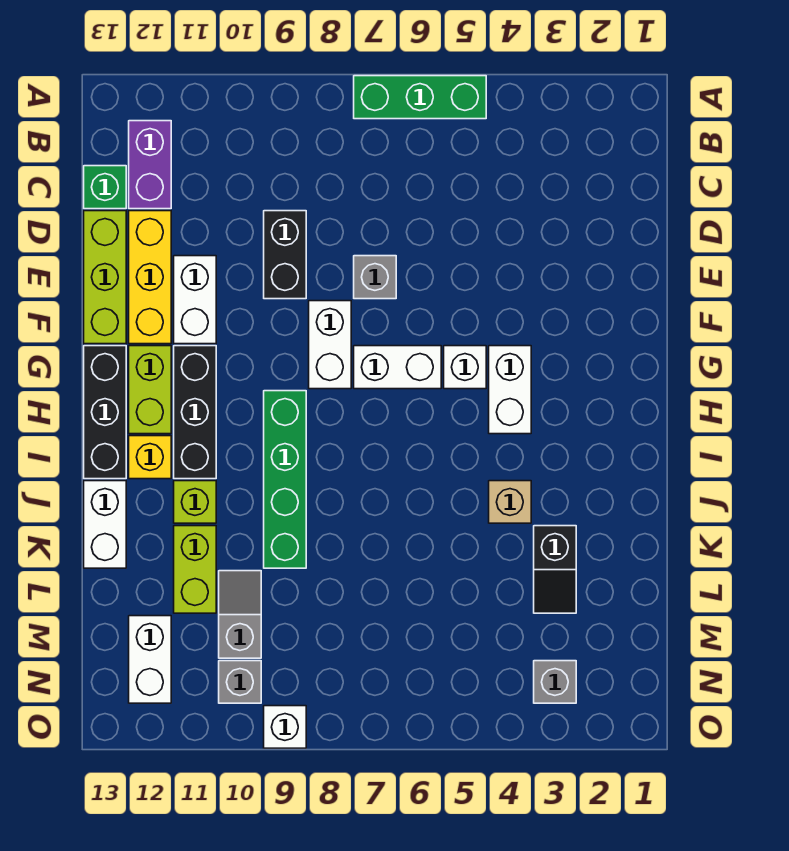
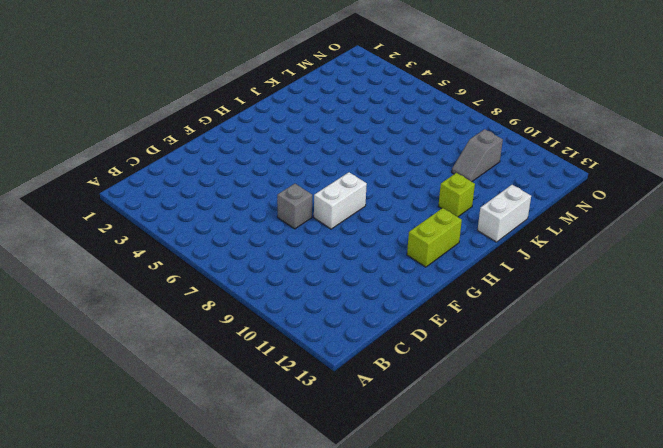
none -> green brick A5:A7 level 1
none -> purple brick B12:C12 level 1
none -> green brick C13 level 1

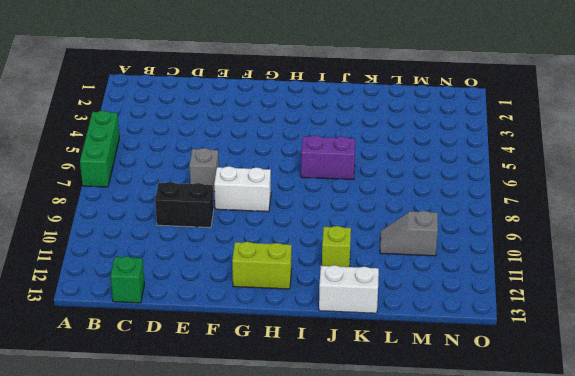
purple brick I6:J6 level 1 -> purple brick B12:C12 level 1
none -> yellow brick D12:F12 level 1
none -> lime brick D13:F13 level 1
none -> white brick E11:F11 level 1

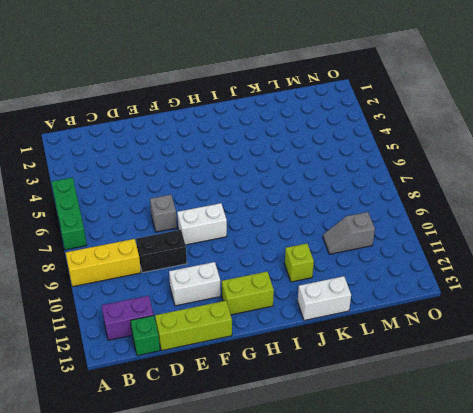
yellow brick A9:C9 level 1 -> yellow brick D12:F12 level 1
none -> white brick G4:H4 level 1
none -> white brick G5 level 1
none -> white brick G6:G7 level 1

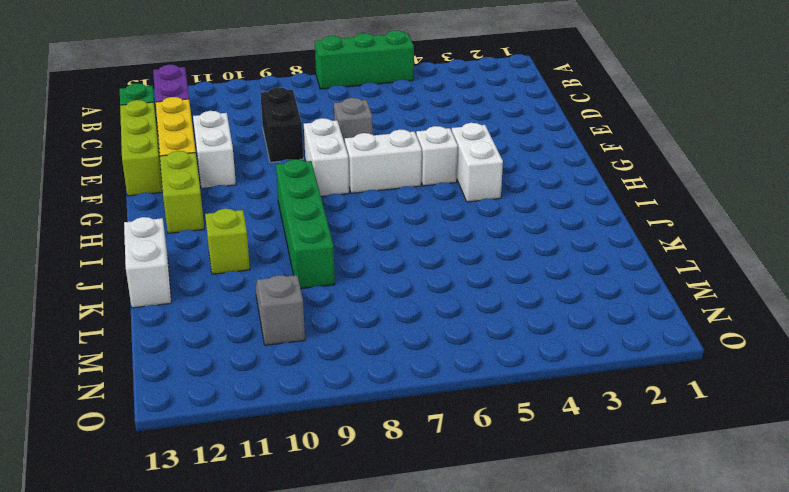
none -> black brick G11:I11 level 1
none -> black brick G13:I13 level 1
none -> yellow brick I12 level 1

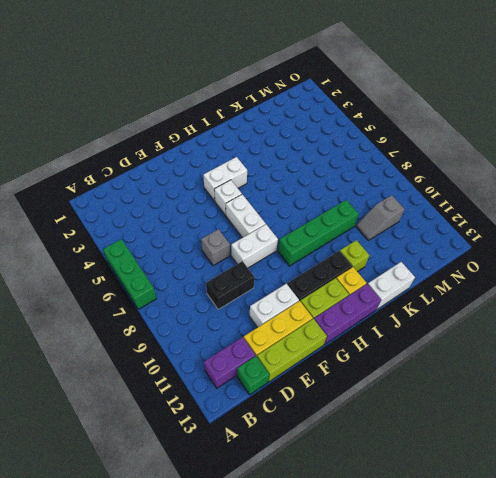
purple brick G13:I13 level 1 -> black brick G13:I13 level 1
none -> tan brick J4 level 1
none -> black slope K3:L3 level 1 top K
none -> lime brick K11:L11 level 1

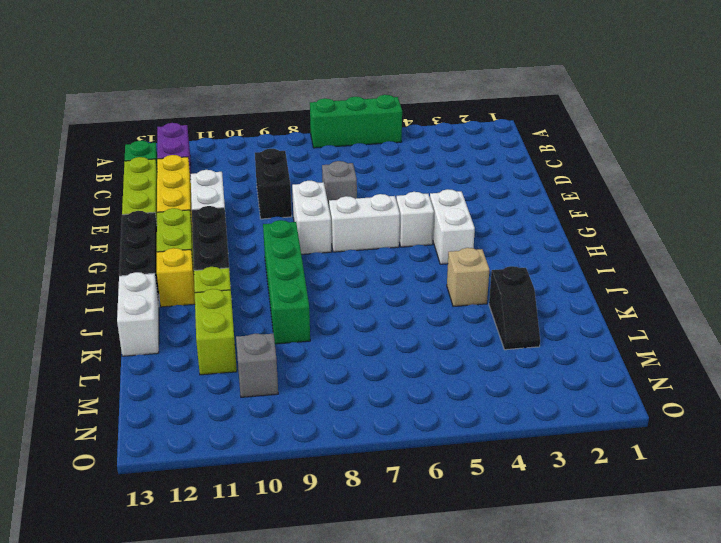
none -> white brick M12:N12 level 1
none -> grey brick N3 level 1
none -> grey brick N10 level 1

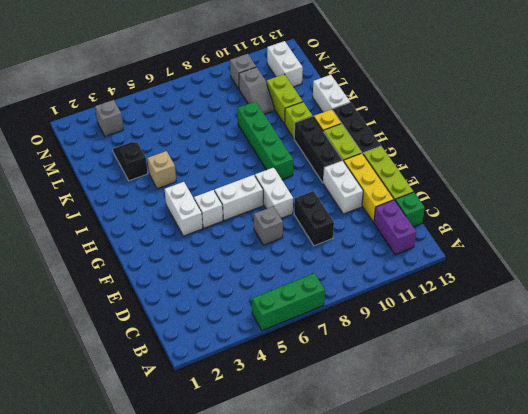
none -> white brick O9 level 1

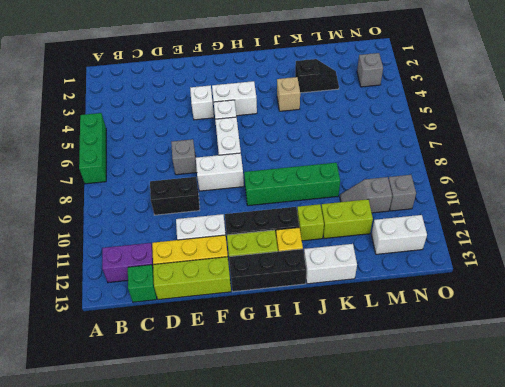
white brick F4 level 1 -> white brick O9 level 1

